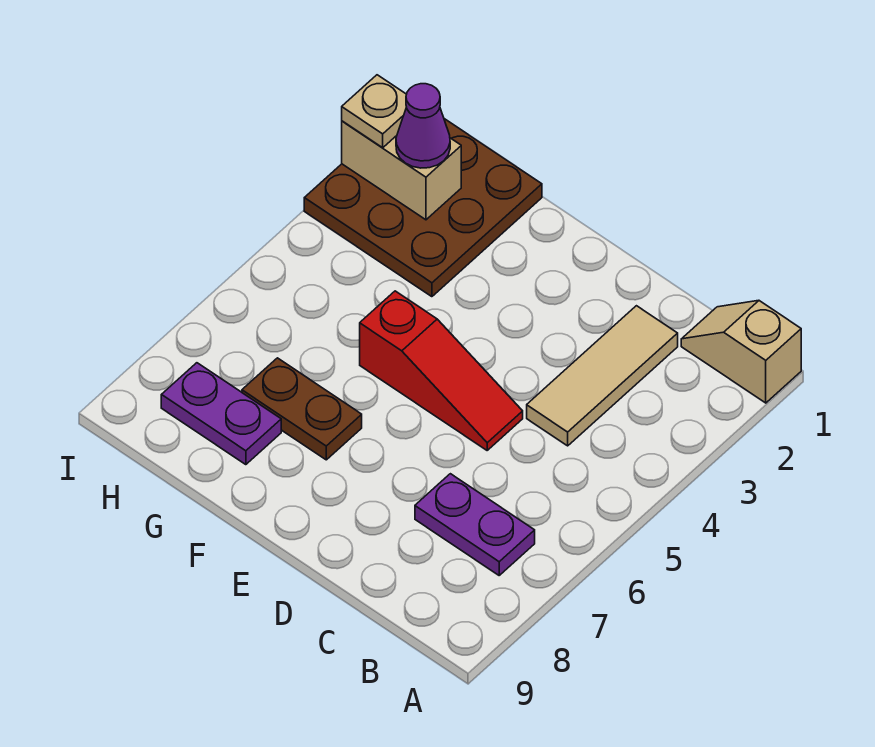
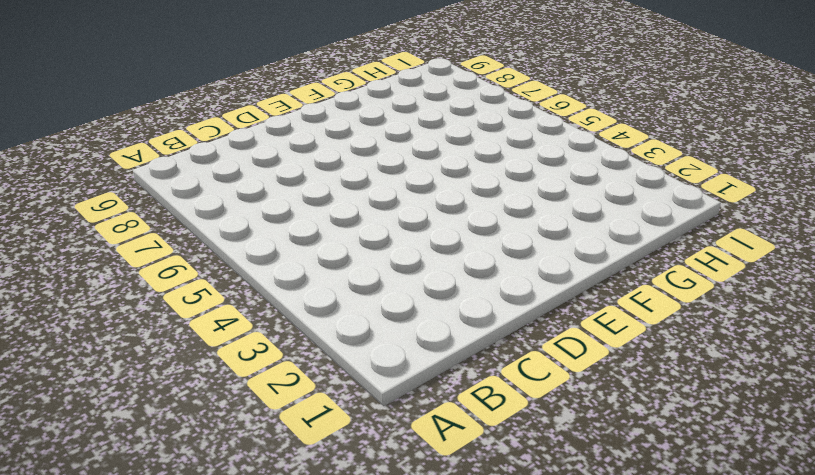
none -> tan slope A1:B1 level 1 top A
none -> purple plate B7:C7 level 1

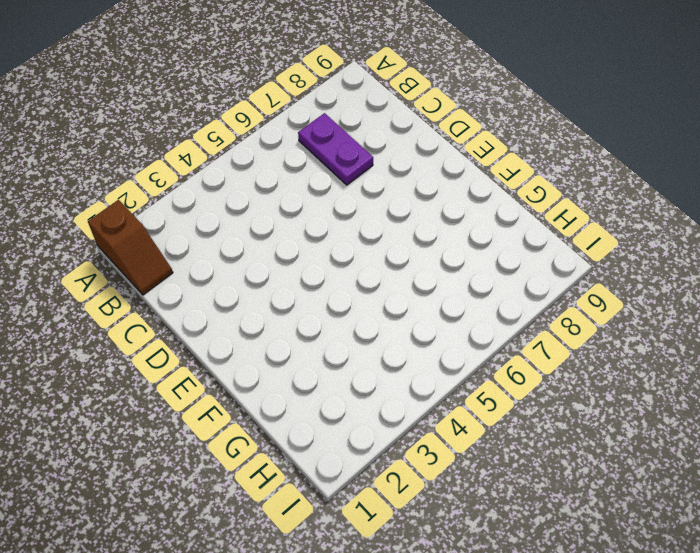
brown slope A1:B1 level 1 top A -> tan slope A1:B1 level 1 top A
none -> tan tile C2:C4 level 1
none -> red slope D5:F5 level 1 top F

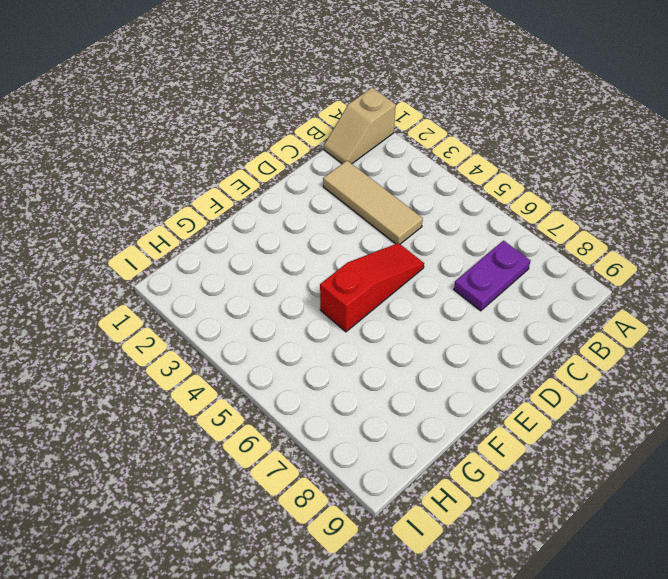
none -> brown plate F7:G7 level 1
none -> brown plate G1:I3 level 1

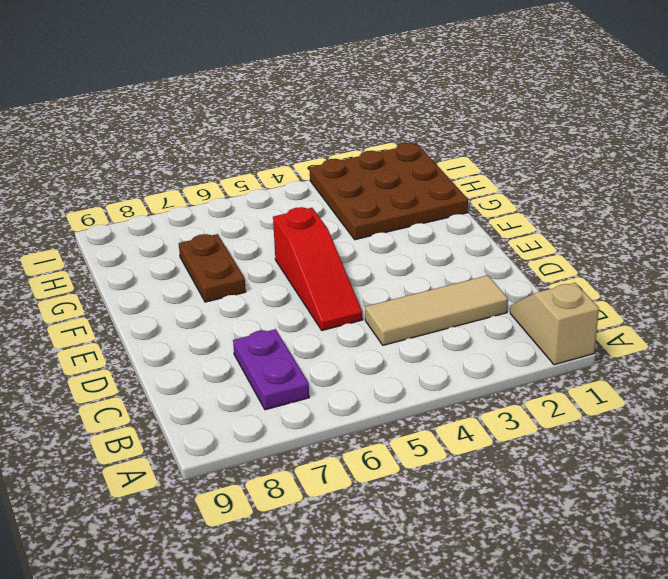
none -> purple plate G8:H8 level 1
none -> tan brick H2:I2 level 2

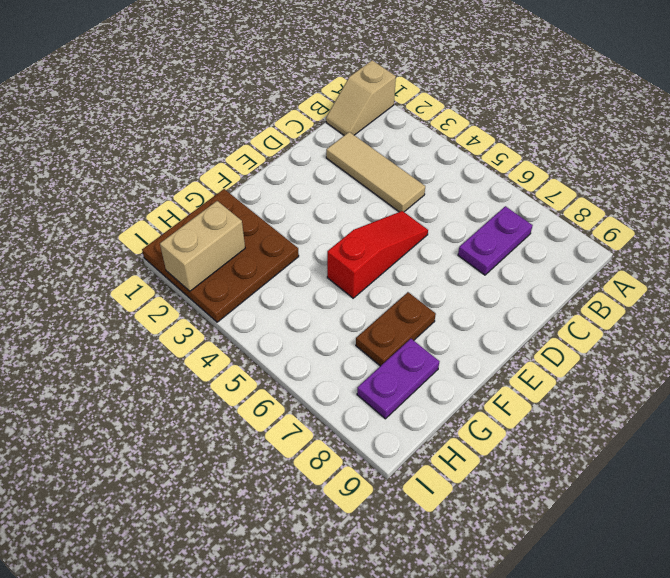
none -> purple cone H2 level 3
none -> tan plate I2 level 3

